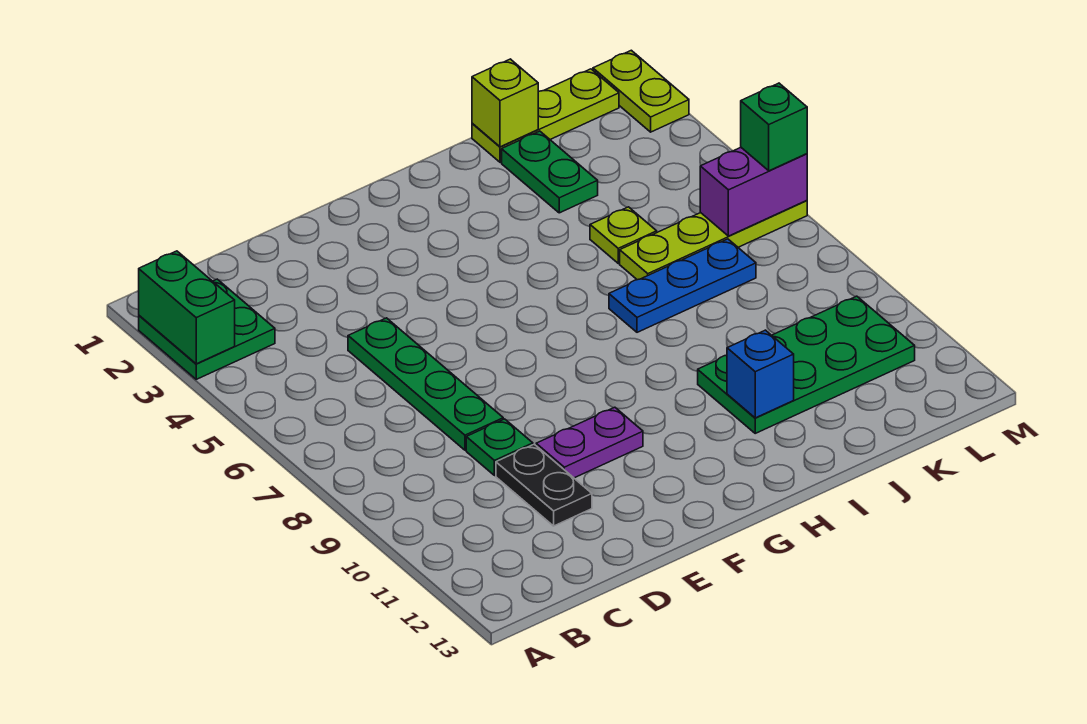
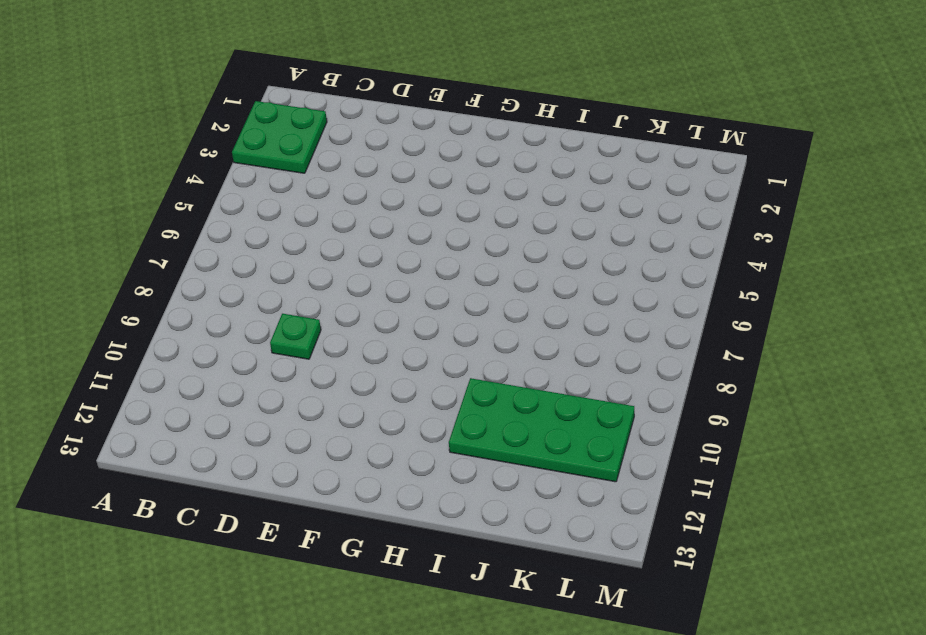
none -> green plate D5:D8 level 1
none -> black plate D10:D11 level 1
none -> purple plate E10:F10 level 1

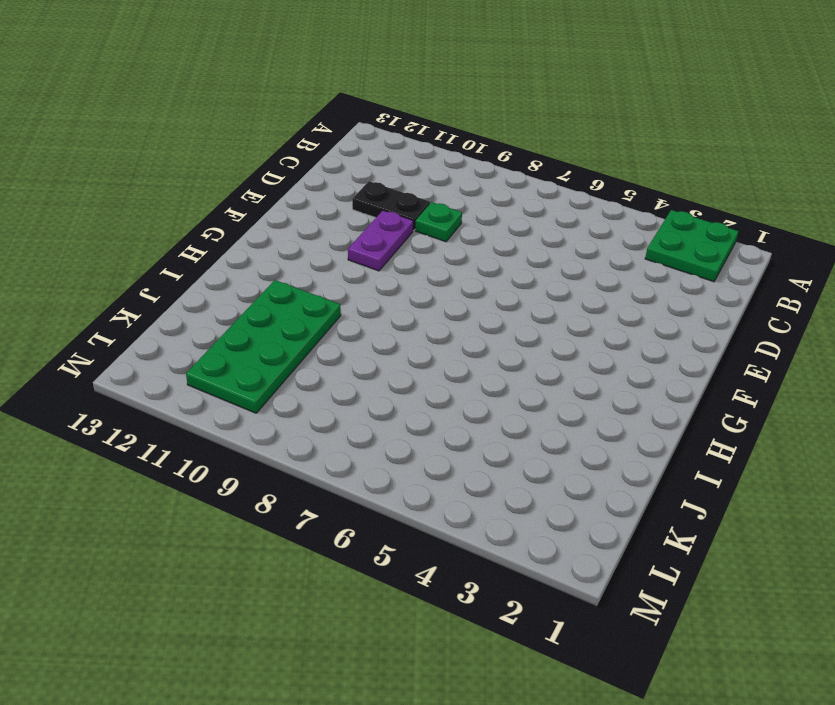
none -> green plate D5:D8 level 1
none -> blue plate I7:K7 level 1
none -> lime plate J1:L1 level 1

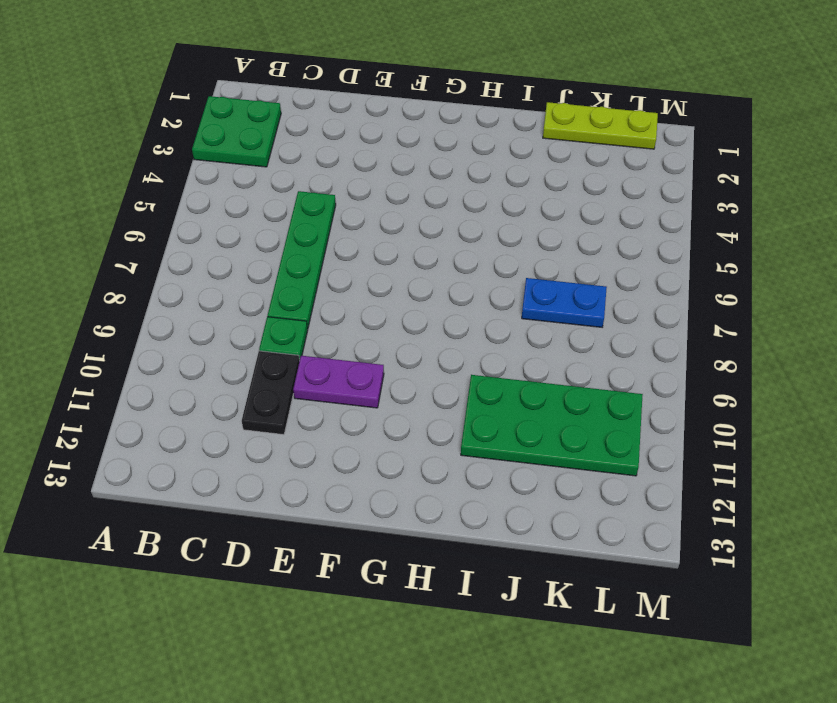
blue plate J7:K7 level 1 -> blue plate I7:K7 level 1
none -> green plate J2:J3 level 1
none -> lime plate J5 level 1
none -> lime plate J6:M6 level 1

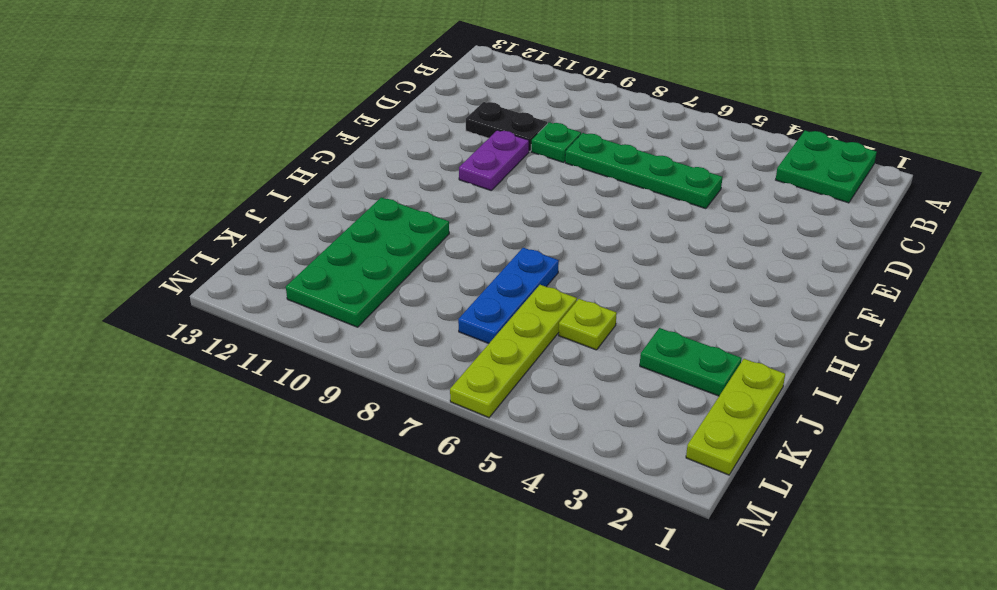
none -> lime plate M1:M2 level 1
none -> green brick A2:A3 level 2
none -> blue brick I11 level 2

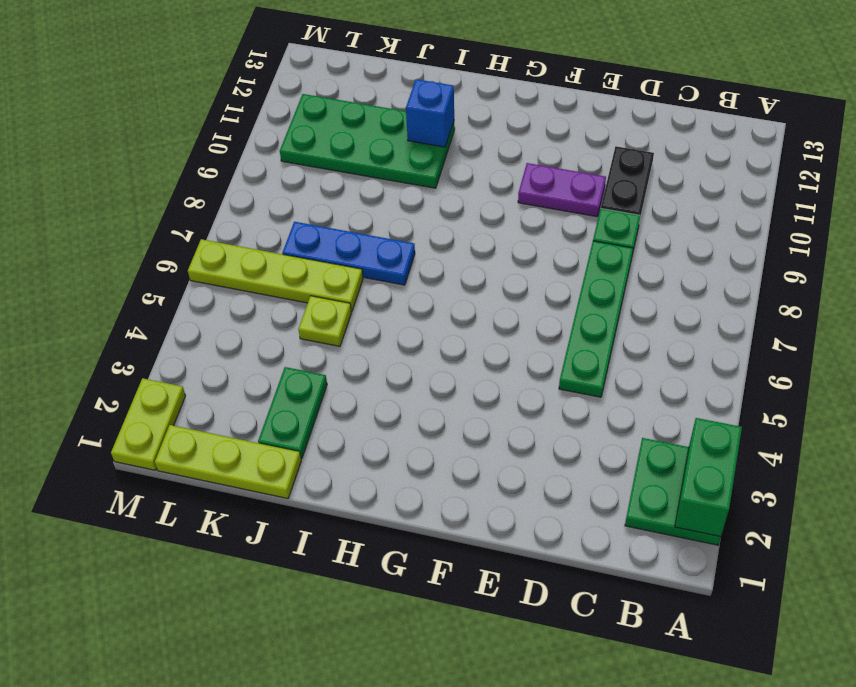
none -> lime brick J1 level 2
none -> purple brick L6:M6 level 2
none -> green brick M6 level 3

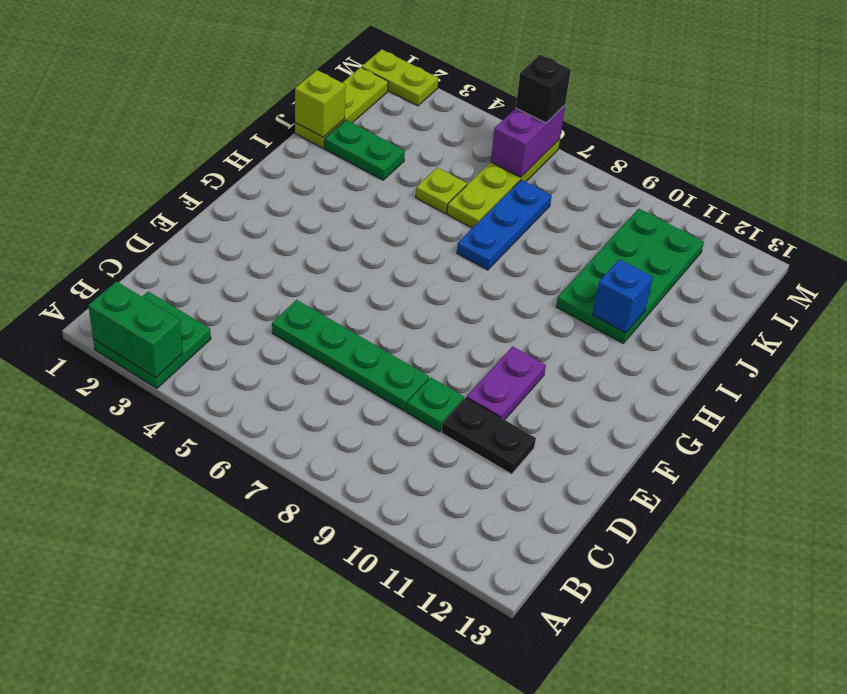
black brick M6 level 3 -> green brick M6 level 3

